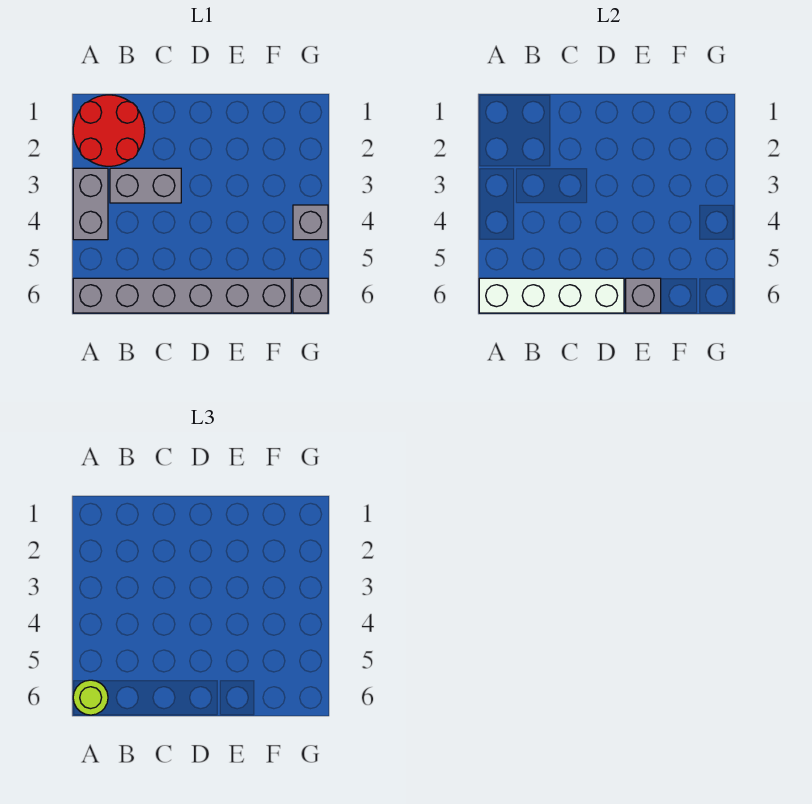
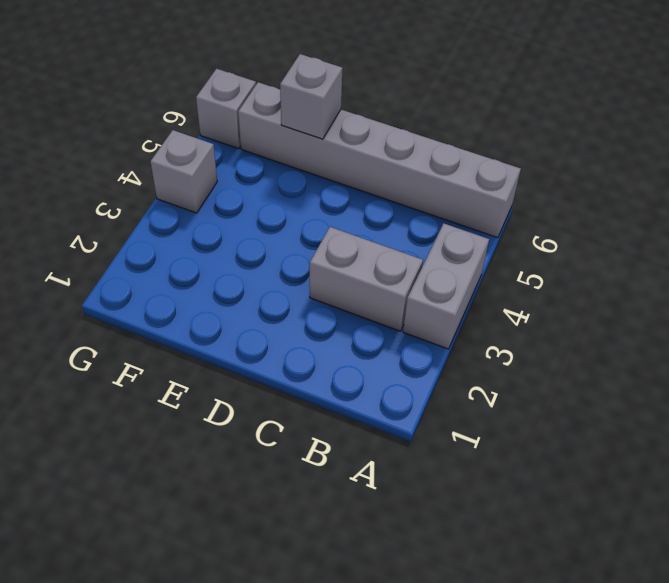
none -> red round brick A1:B2 level 1
none -> white brick A6:D6 level 2

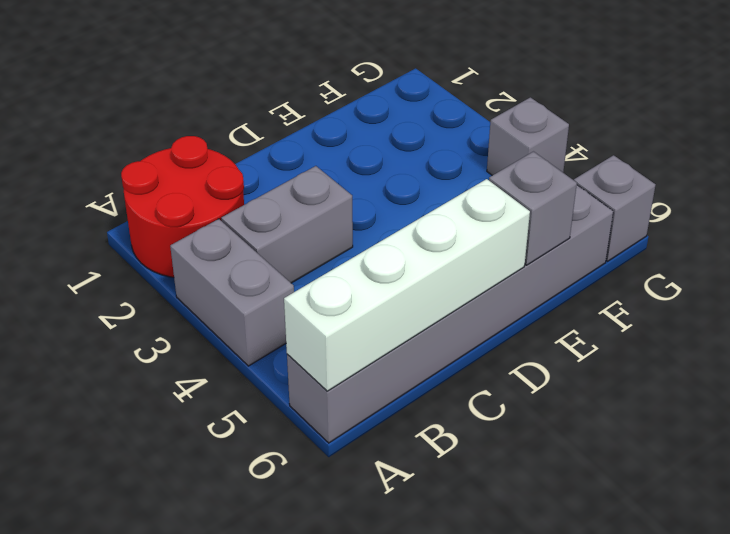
none -> lime round brick A6 level 3

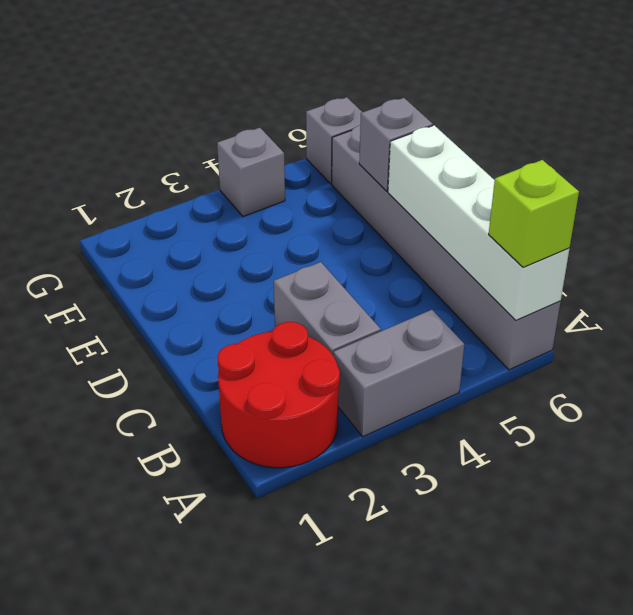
lime brick A6 level 3 -> lime round brick A6 level 3

